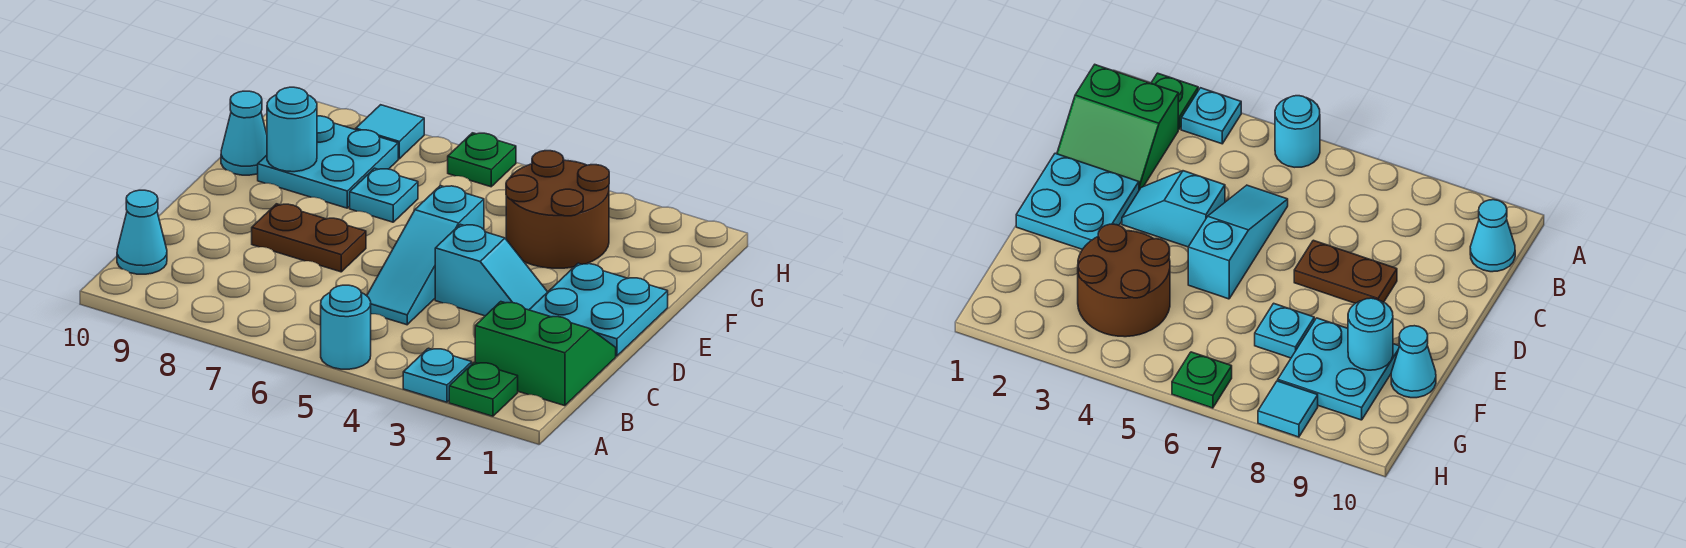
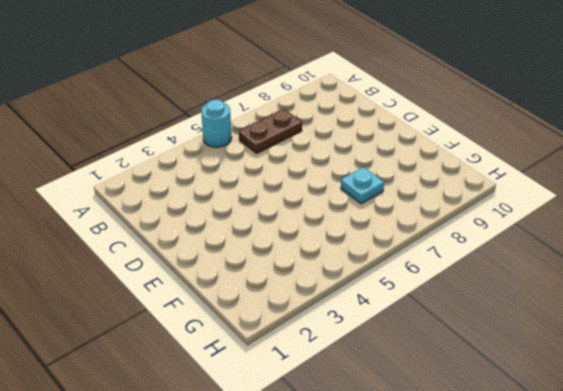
brown plate B6:B7 level 1 -> brown plate D7:D8 level 1
none -> green plate A2 level 1
none -> cyan plate A3 level 1
none -> green slope B1:C2 level 1 top B

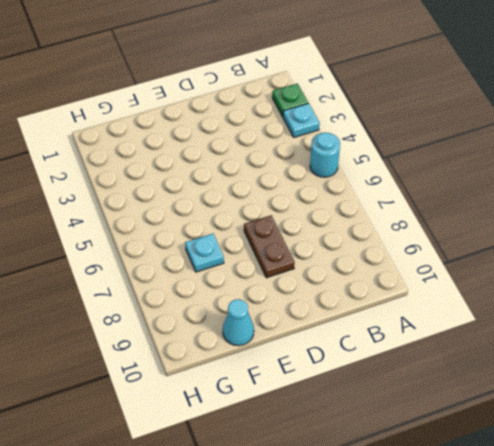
none -> green slope B1:C2 level 1 top B
none -> cyan cone B10 level 1
none -> cyan slope C5:E5 level 1 top E

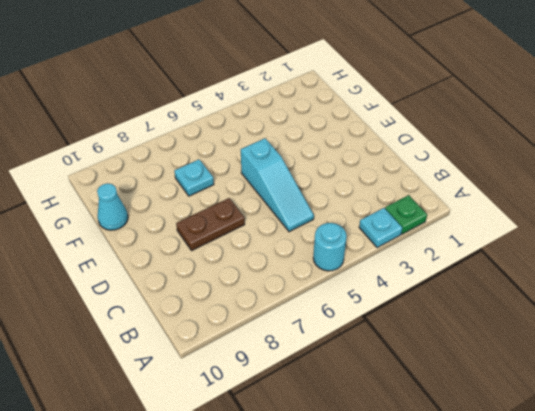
none -> green slope B1:C2 level 1 top B
none -> cyan cone B10 level 1
none -> cyan plate D1:E2 level 1

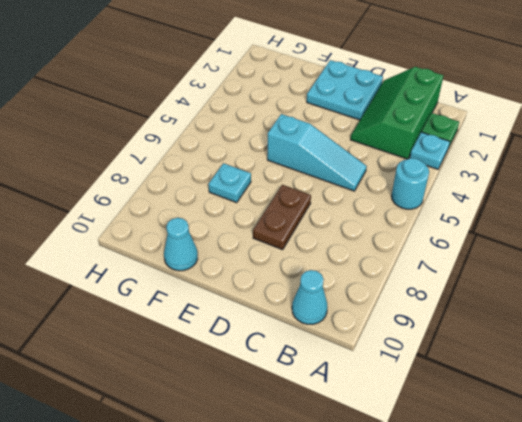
green slope B1:C3 level 1 top B -> green slope B1:C2 level 1 top B
none -> cyan slope D3:D4 level 1 top 4
none -> brown round brick F3:G4 level 1
none -> cyan plate F8:G9 level 1

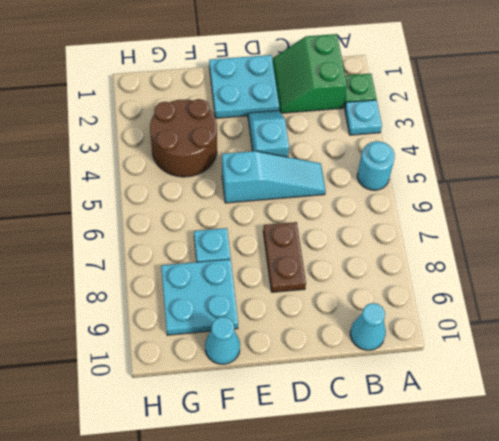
none -> green plate H6 level 1
none -> cyan tile H8 level 1
none -> cyan round brick F9 level 2

